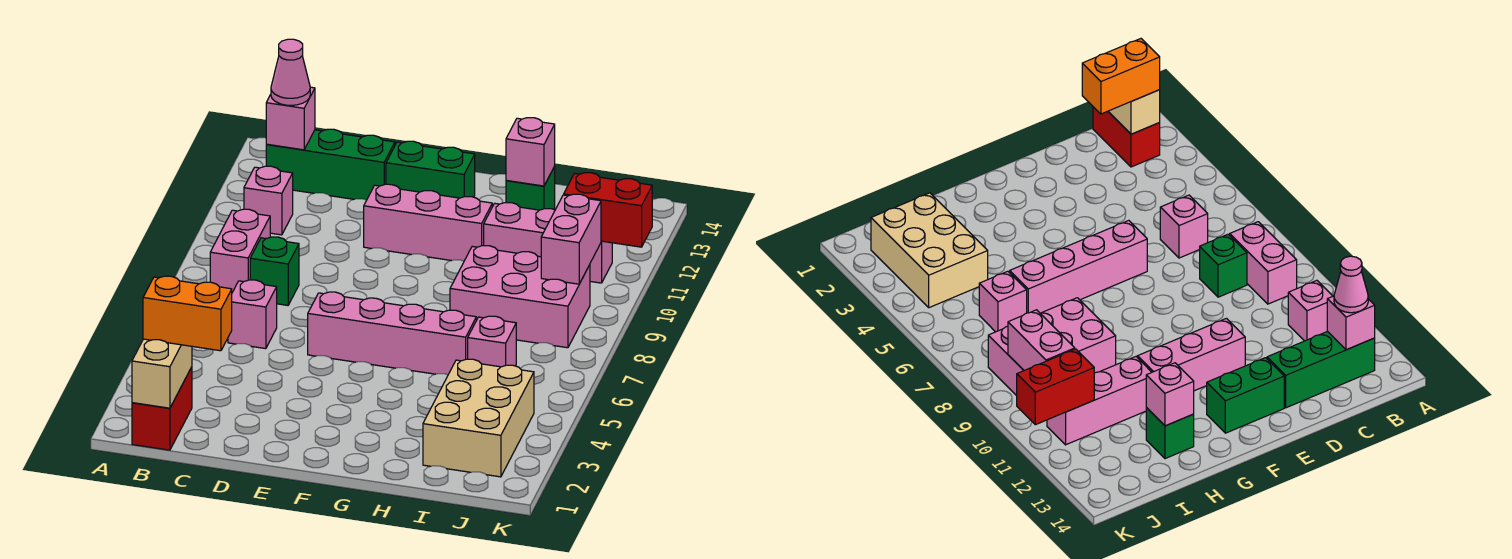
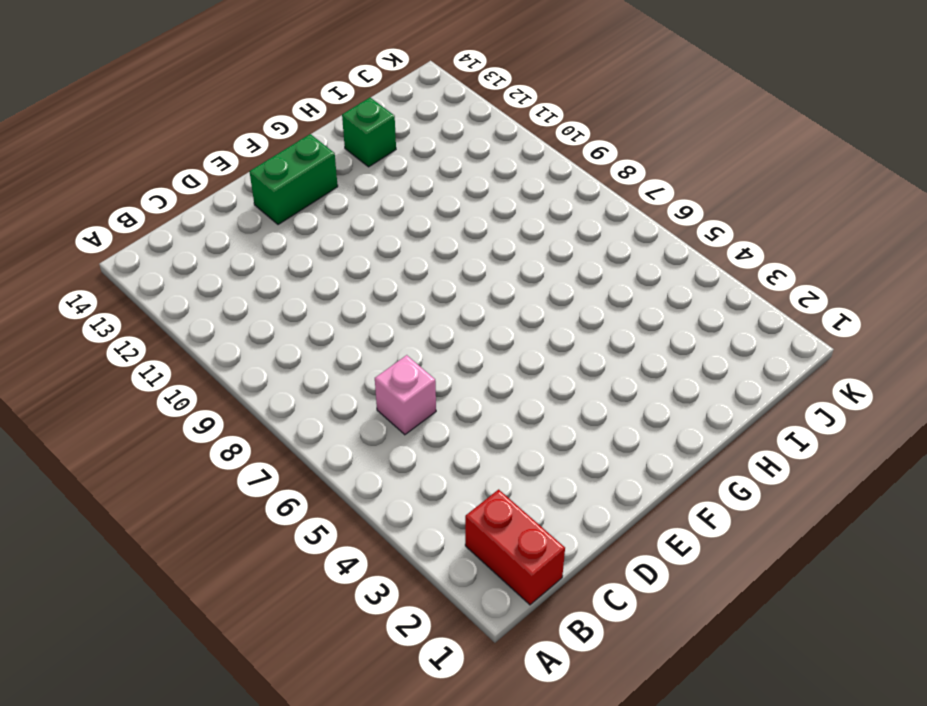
none -> pink brick B8:B9 level 1
none -> pink brick B11 level 1
none -> green brick B13:D13 level 1

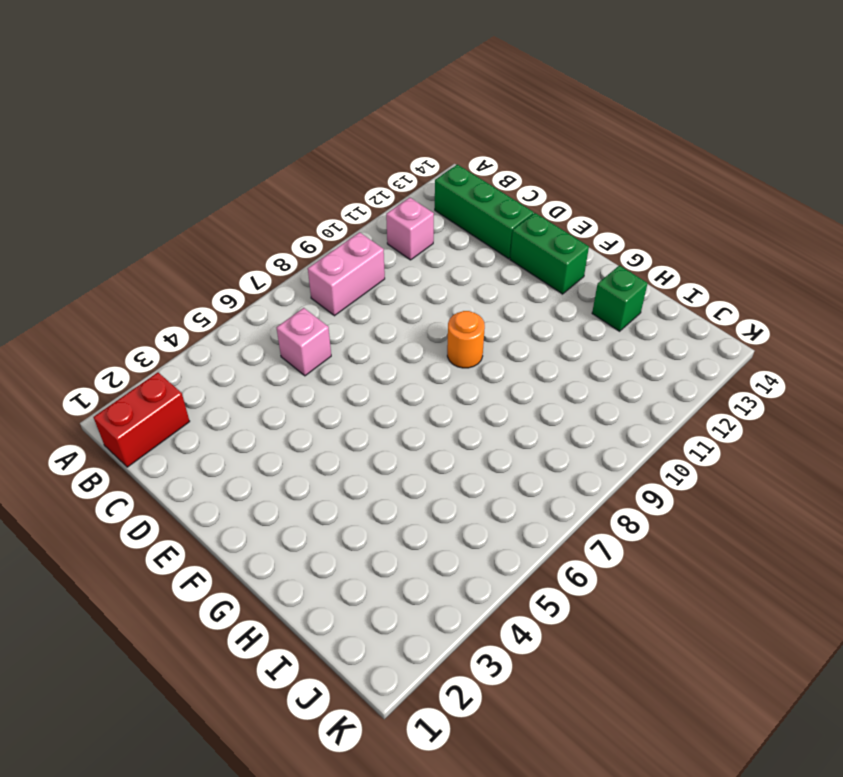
orange round brick F9 level 1 -> none
none -> green brick C8 level 1
none -> pink brick E6:H6 level 1
none -> pink brick E11:G11 level 1

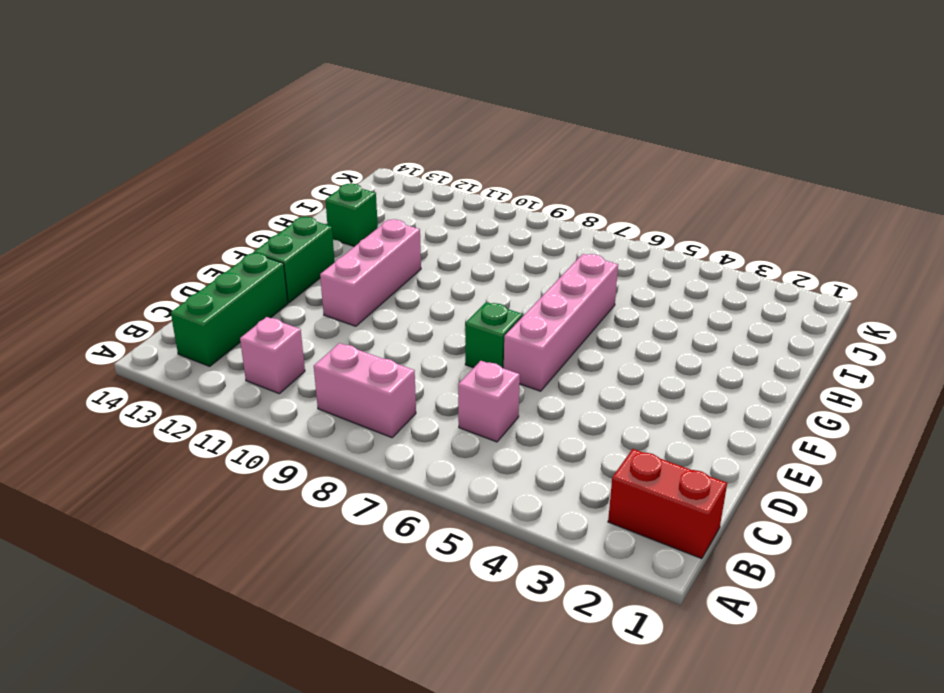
green brick E7 level 1 -> green brick C8 level 1
none -> pink brick H8:J9 level 1
none -> pink brick H11:J11 level 1
none -> tan brick I2:J4 level 1

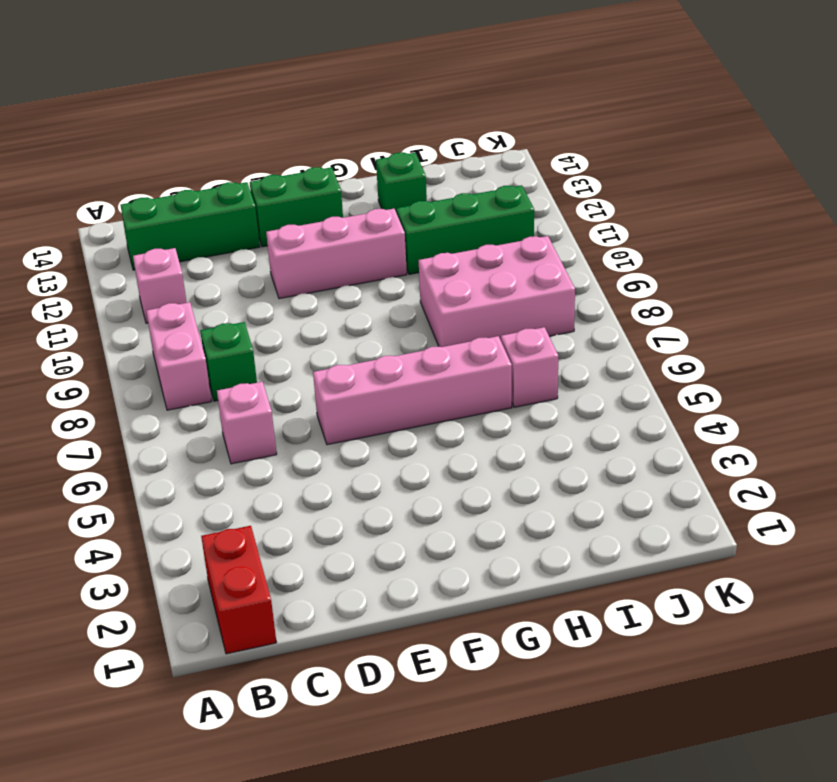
green brick H11:J11 level 1 -> pink brick H11:J11 level 1
none -> tan brick I2:J4 level 1
none -> tan brick B1:B2 level 2
none -> pink brick B13 level 2

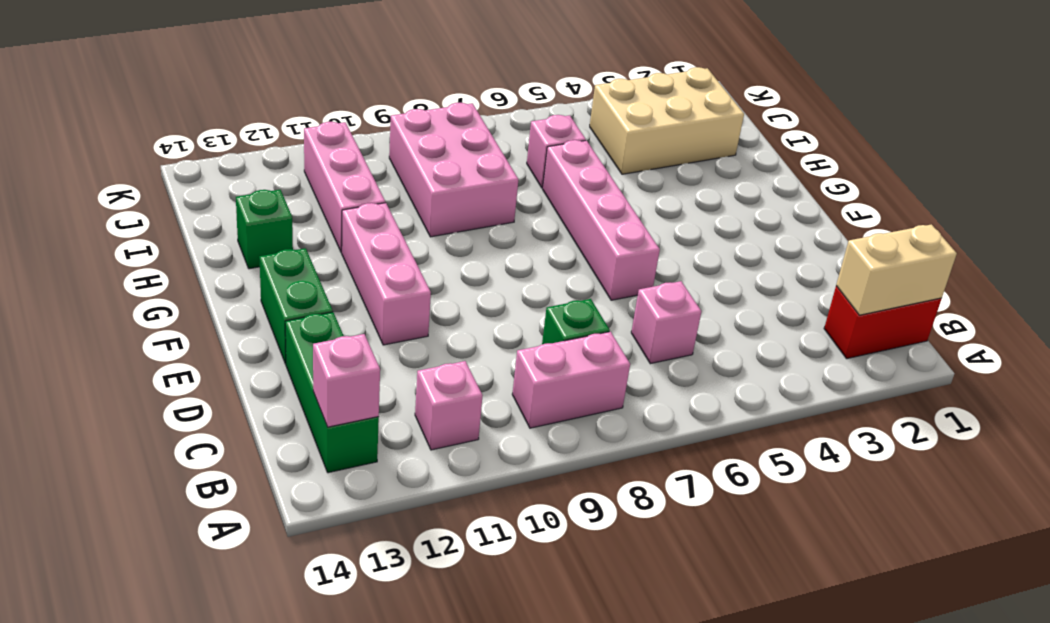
none -> pink brick H13 level 2
none -> pink brick J9:J10 level 2
none -> red brick J11:K11 level 2

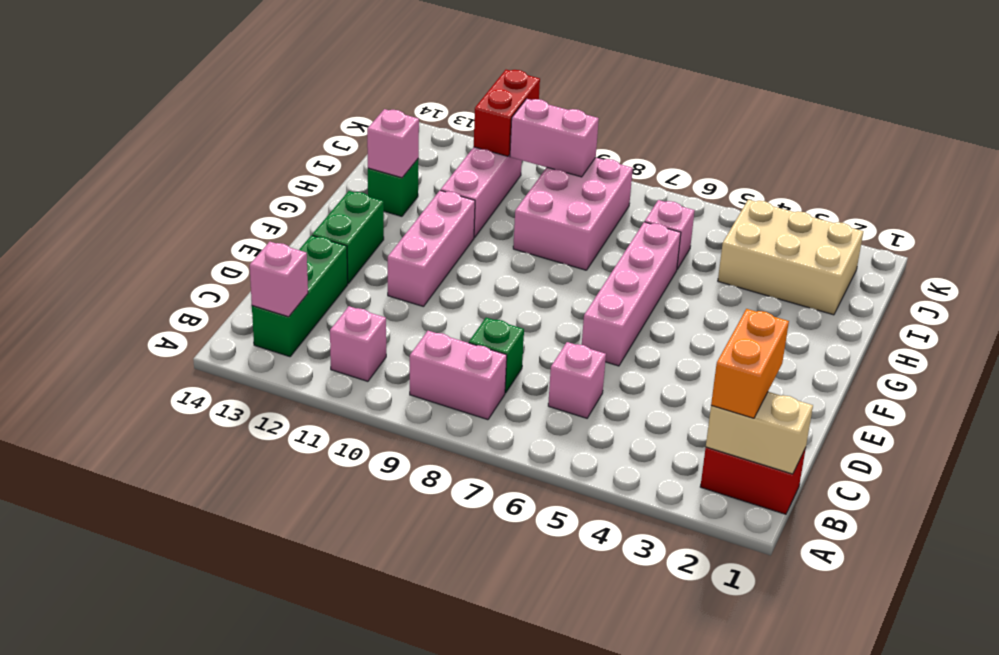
none -> pink cone B13 level 3

